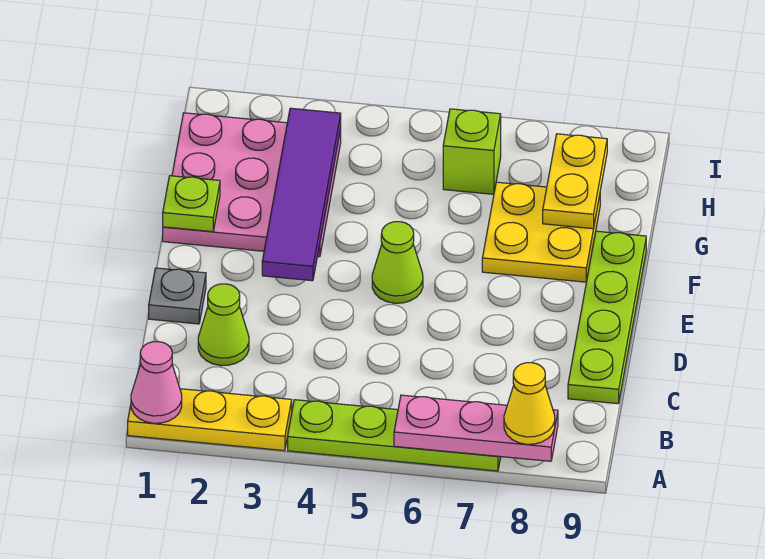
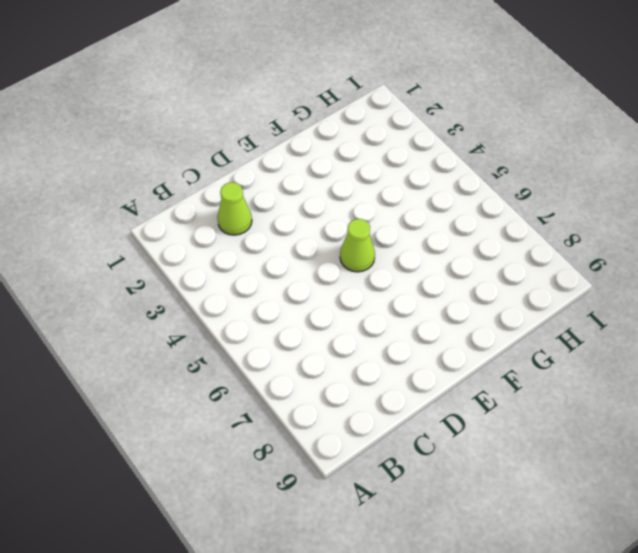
none -> yellow plate A1:A3 level 1
none -> lime plate A4:A7 level 1
none -> lime plate C9:F9 level 1

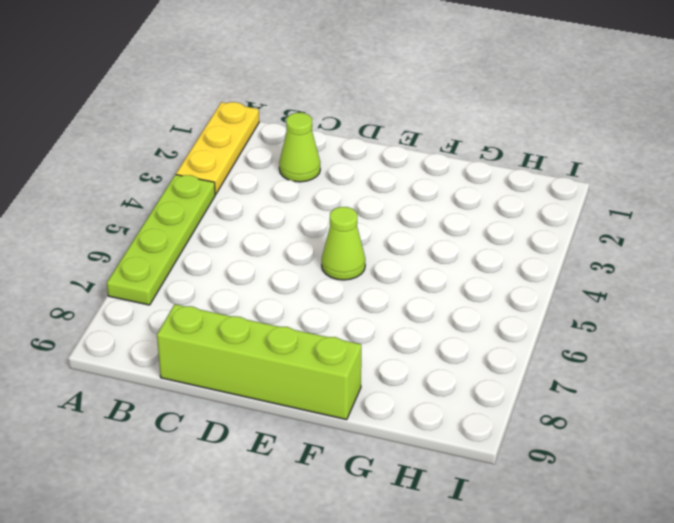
lime brick C9:F9 level 1 -> lime plate C9:F9 level 1
none -> grey plate D1 level 1
none -> pink plate F1:H3 level 1
none -> yellow plate F7:G8 level 1

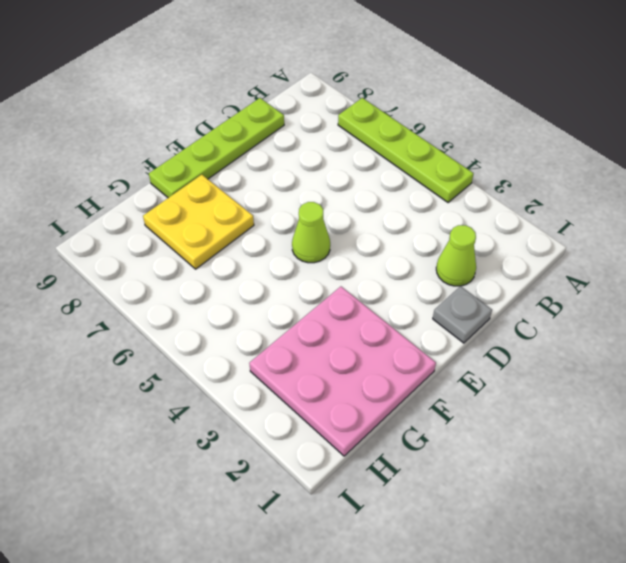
none -> yellow plate A1:A3 level 1
none -> lime brick H6 level 1
none -> pink cone A1 level 2

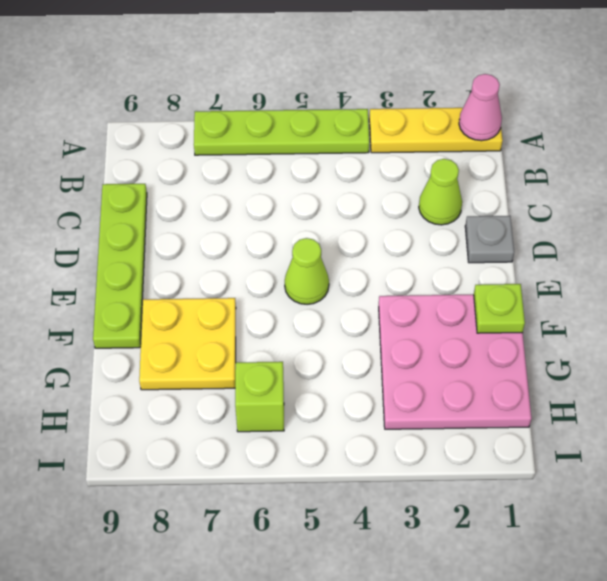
none -> pink plate A6:A8 level 2
none -> purple tile E3:H3 level 2
none -> yellow plate G8:H8 level 2

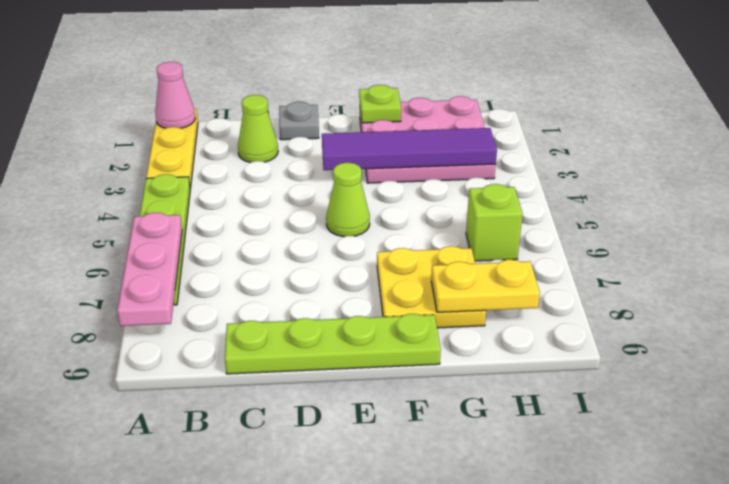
none -> yellow cone A8 level 3

